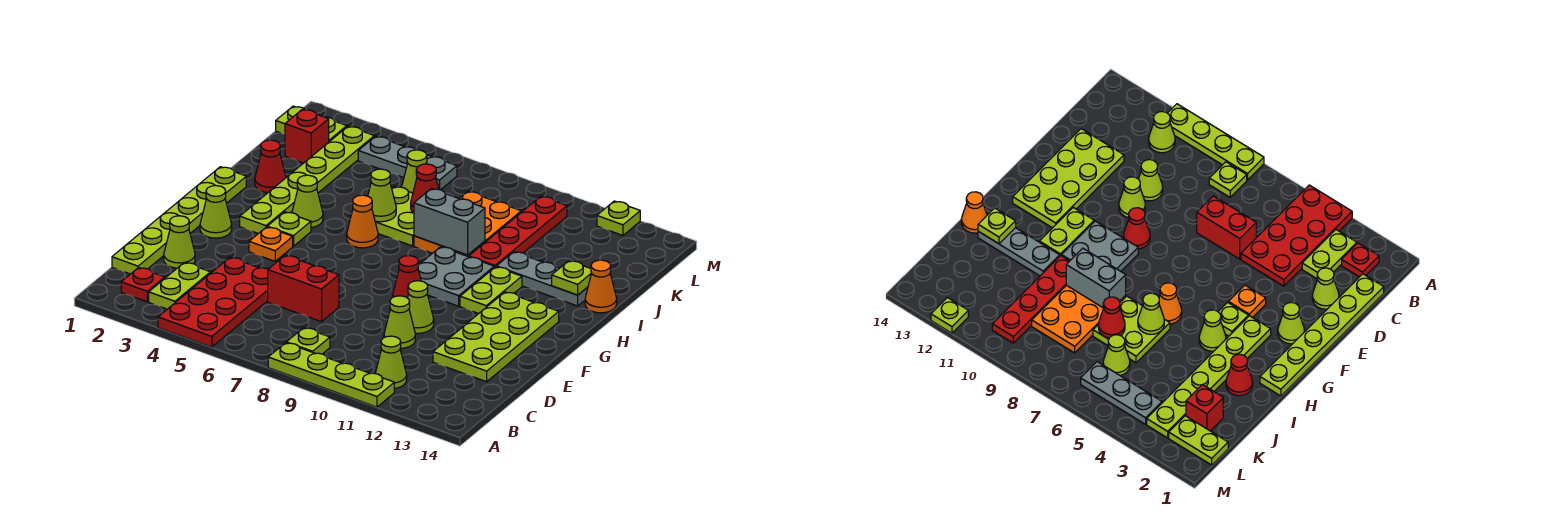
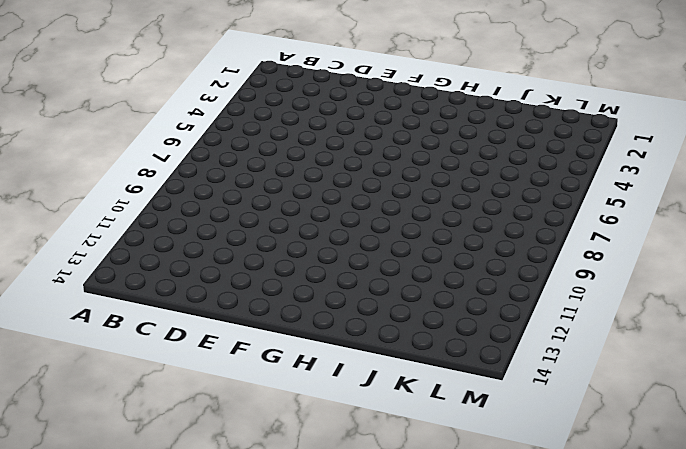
none -> red plate A4:D5 level 1
none -> lime plate A8:A11 level 1
none -> red plate B2 level 1
none -> lime plate B3:C3 level 1

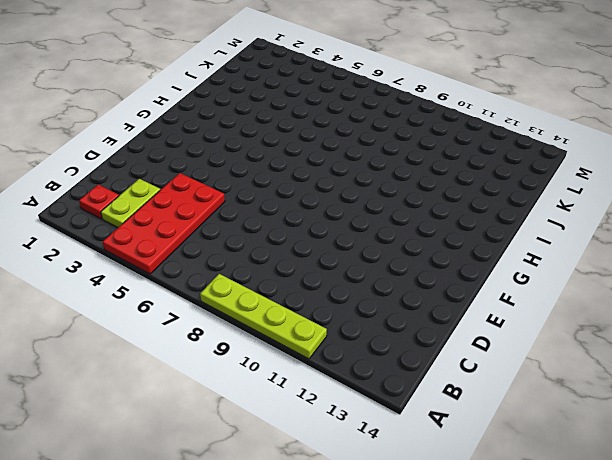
none -> lime plate B8 level 1
none -> lime cone B11 level 1
none -> lime plate C1:H1 level 1
none -> lime cone D2 level 1

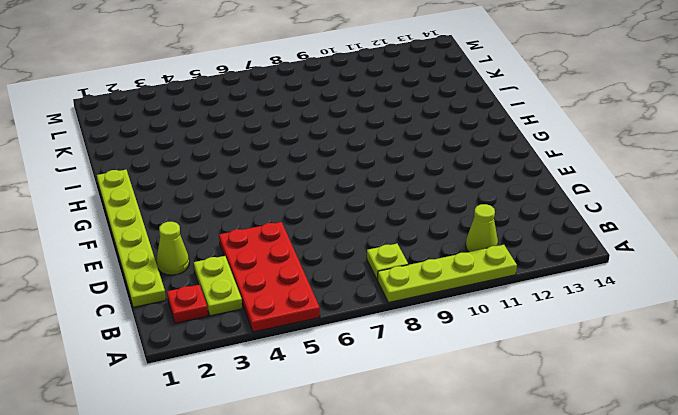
none -> red brick D6:D7 level 1
none -> lime cone D10 level 1
none -> lime plate D12:G13 level 1
none -> lime cone E10 level 1

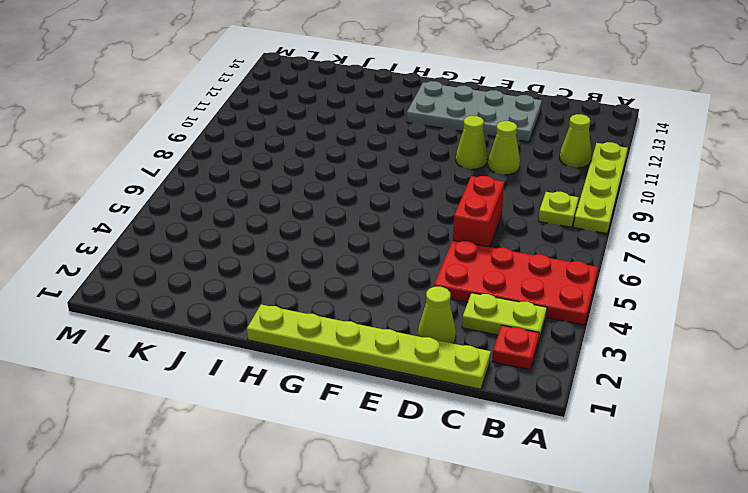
grey plate D12:G13 level 1 -> lime plate D12:G13 level 1
none -> lime cone F2 level 1
none -> orange plate F4 level 1
none -> red cone F9 level 1
none -> lime plate G3:L3 level 1

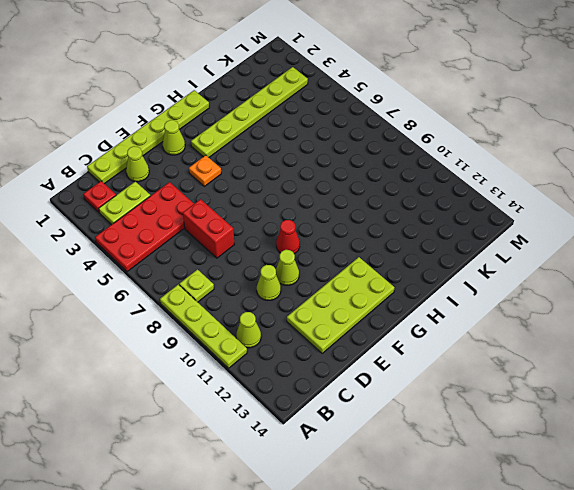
none -> lime plate G4 level 1
none -> grey plate G9:H10 level 1
none -> lime plate G11:H11 level 1
none -> lime cone H4 level 1

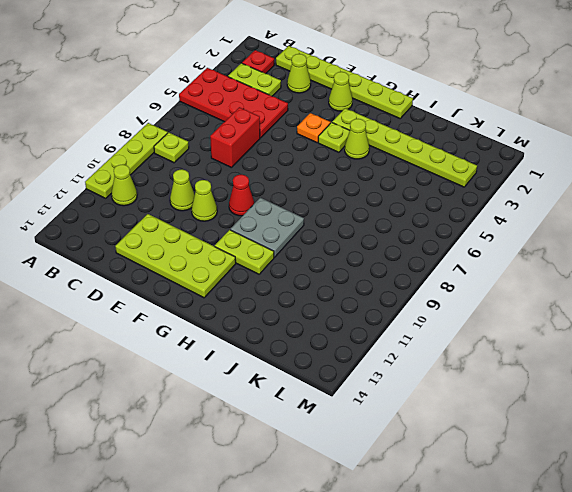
none -> orange cone H6 level 1
none -> red cone I2 level 1
none -> lime plate I6:J7 level 1
none -> orange plate I8:K9 level 1

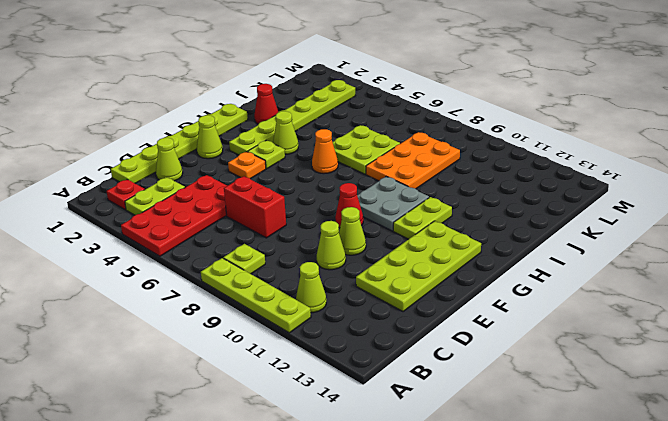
none -> red plate I10:L10 level 1
none -> grey plate I11:I13 level 1
none -> orange cone I14 level 1
none -> red brick K2 level 1

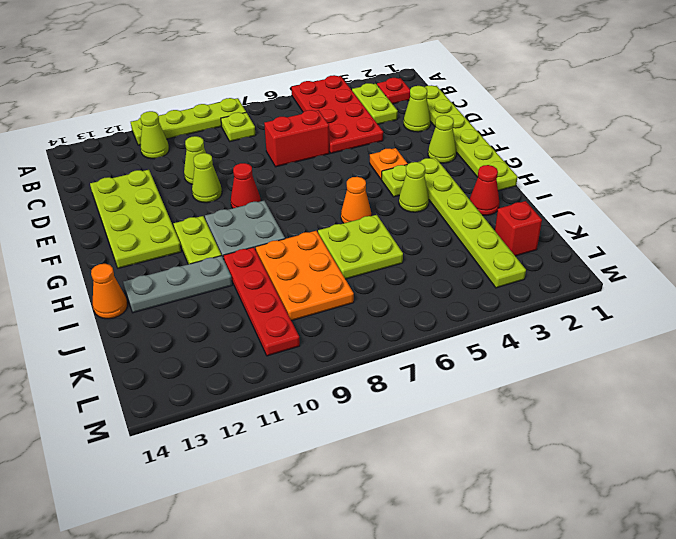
none -> lime cone K6 level 1
none -> lime plate L1:L2 level 1
none -> grey plate L4:L6 level 1
none -> lime plate M12 level 1

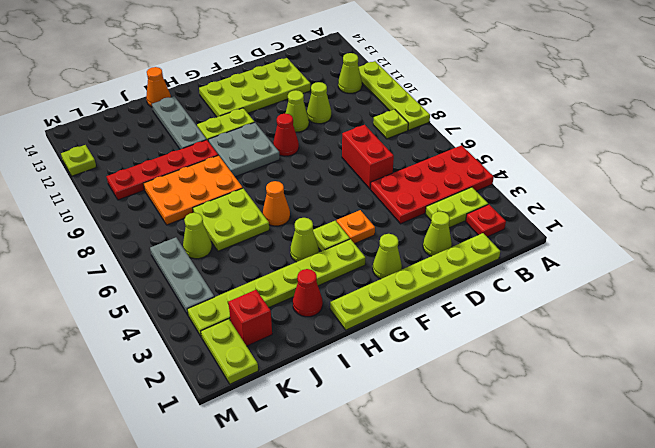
none -> lime cone I6 level 2
none -> grey brick I8:I9 level 2
none -> lime plate I13 level 2
none -> red cone J7 level 2

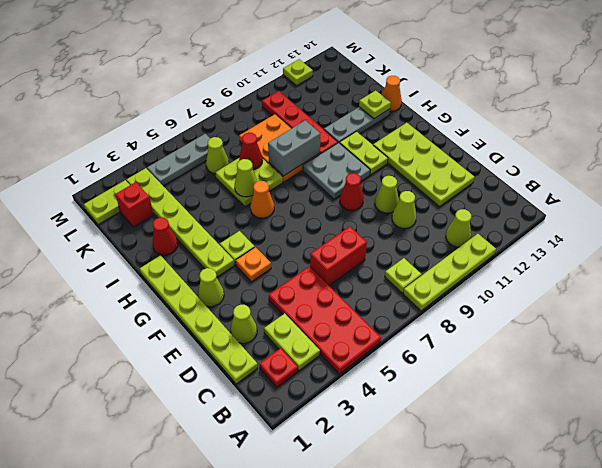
none -> lime cone H4 level 1

